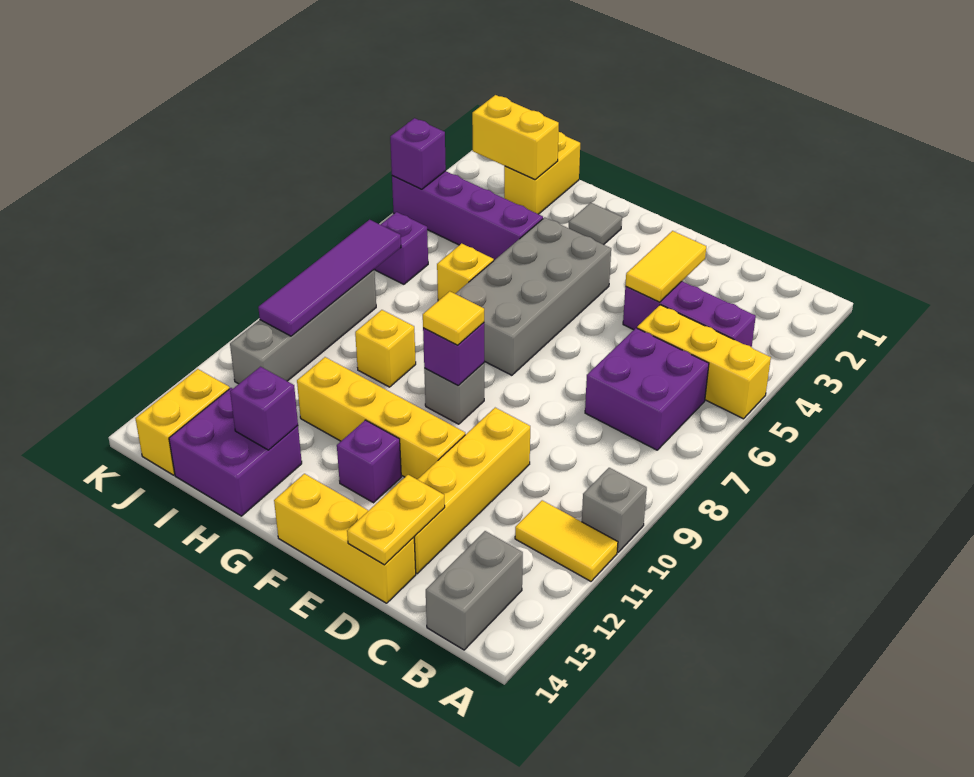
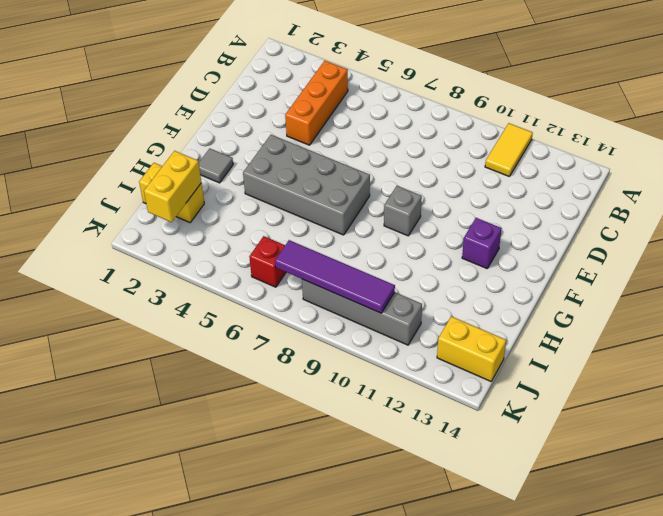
orange brick B4:D4 level 1 -> purple brick B4:D4 level 1
red brick J6 level 1 -> purple brick J6 level 1
none -> yellow brick A5:C5 level 1
none -> grey brick A10 level 1
none -> purple brick B6:C7 level 1

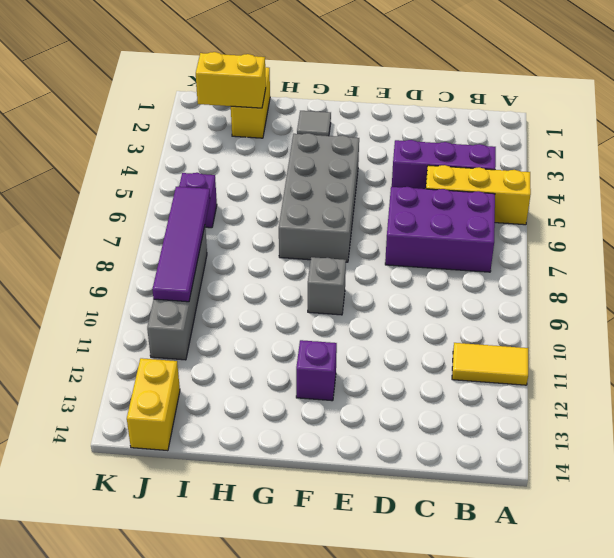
purple brick B6:D7 level 1 -> purple brick B6:C7 level 1
none -> grey brick A10 level 1
none -> grey brick B13:B14 level 1
none -> yellow brick D10:D13 level 1

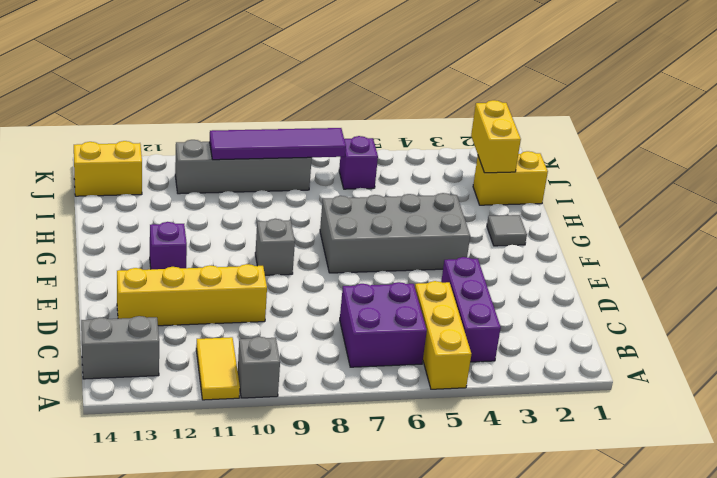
none -> yellow brick D14:F14 level 1
none -> yellow brick E11:H11 level 1
none -> purple brick H4:K4 level 1

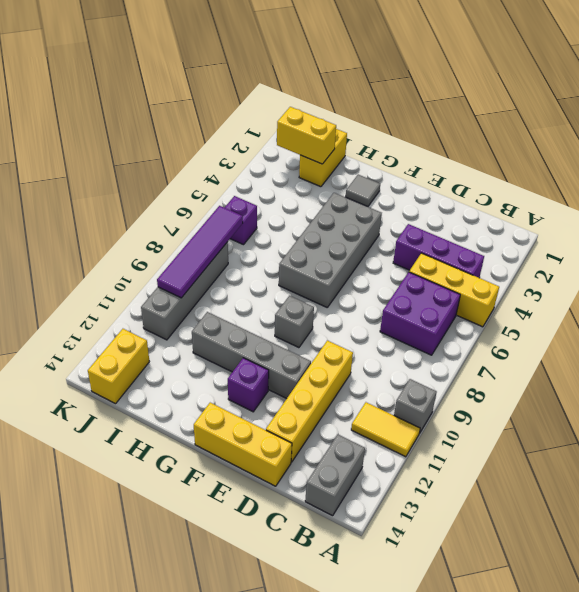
grey brick E11:H11 level 1 -> yellow brick E11:H11 level 1
none -> purple brick H4:K4 level 1
none -> yellow brick H6 level 1
none -> yellow brick H9 level 1

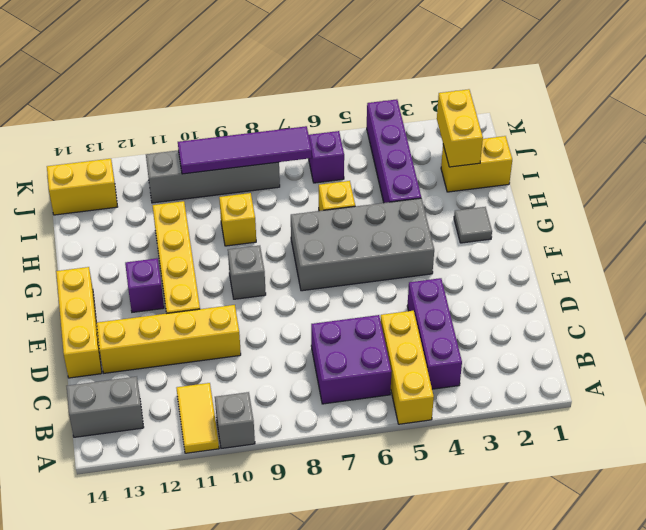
none -> purple brick H13:I14 level 1
none -> yellow tile D3:D4 level 2
none -> yellow plate D13:D14 level 2

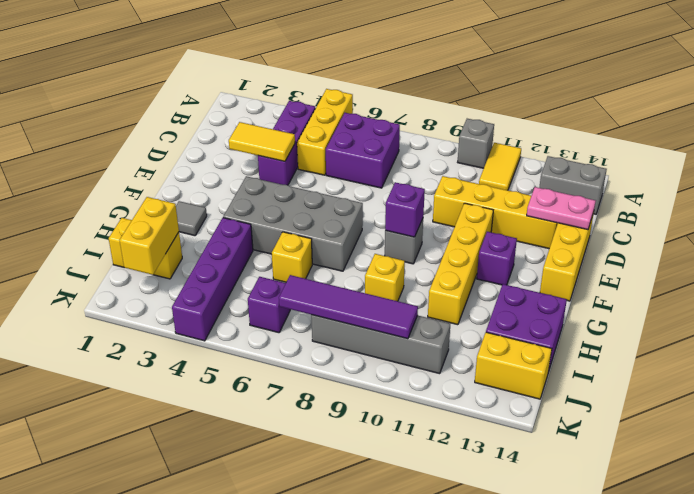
pink plate D13:D14 level 2 -> yellow plate D13:D14 level 2
none -> purple brick H13 level 2
none -> purple brick K4 level 2
none -> yellow tile F9 level 3

